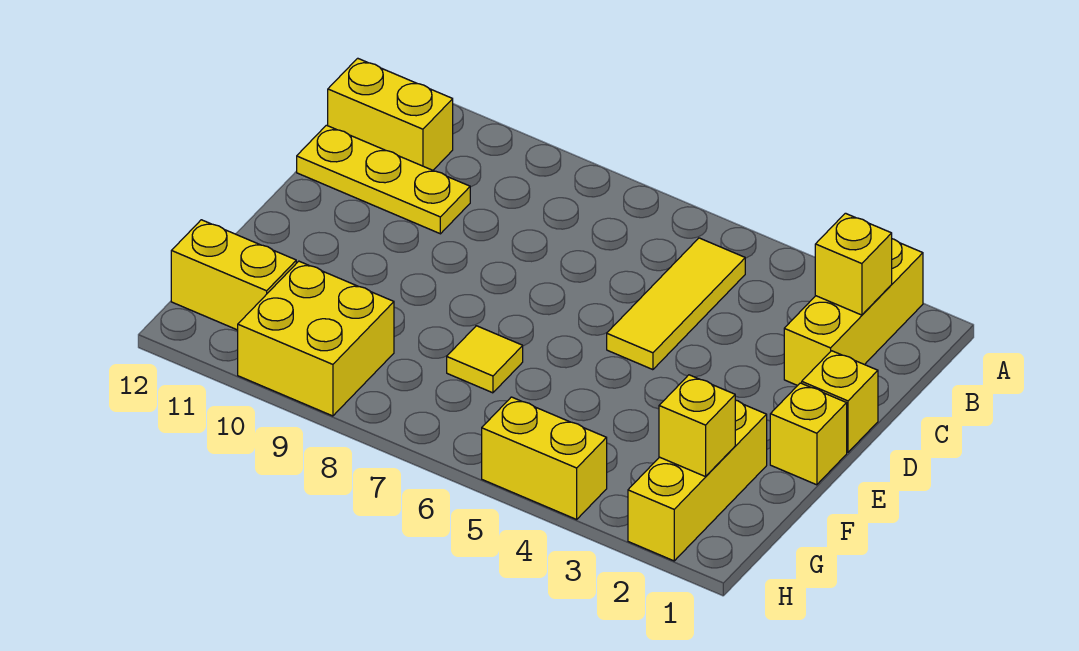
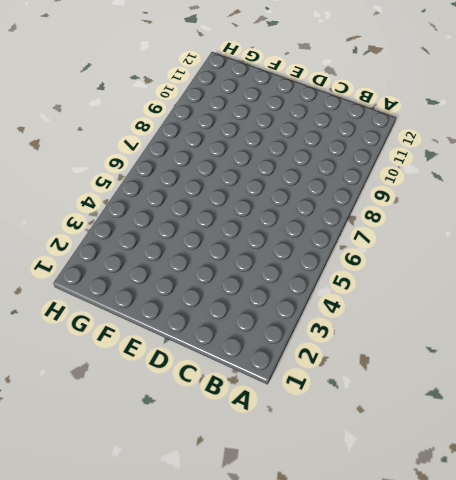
none -> yellow brick A2:C2 level 1
none -> yellow tile B5:D5 level 1
none -> yellow brick B11:B12 level 1

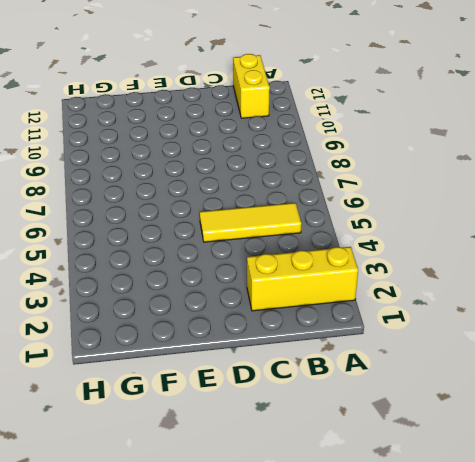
none -> yellow plate C10:C12 level 1
none -> yellow brick D1 level 1
none -> yellow brick E1 level 1

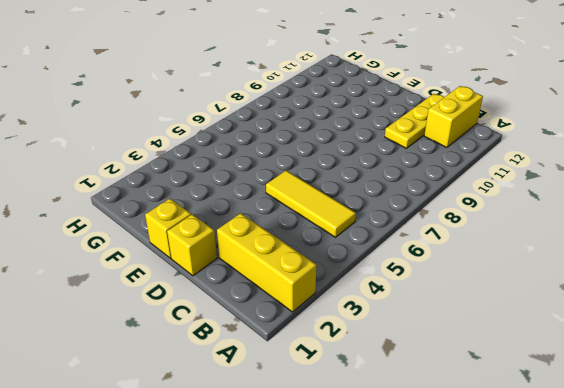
none -> yellow brick F2:H2 level 1
none -> yellow tile F7 level 1
none -> yellow brick G9:H10 level 1

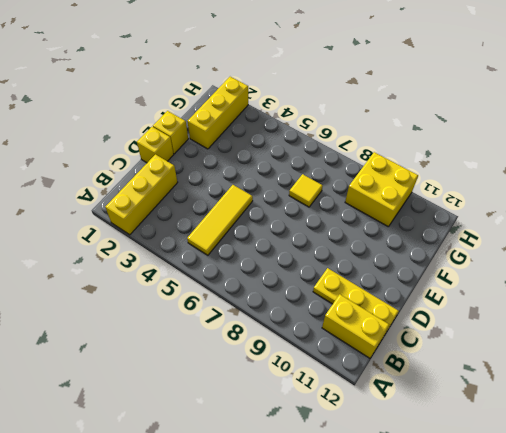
none -> yellow brick G11:G12 level 1
none -> yellow brick H4:H5 level 1
none -> yellow brick B2 level 2

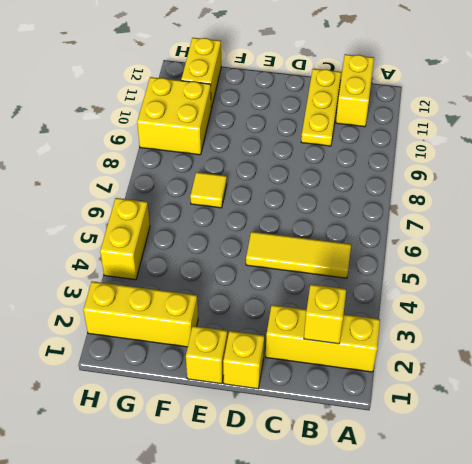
none -> yellow brick G2 level 2

